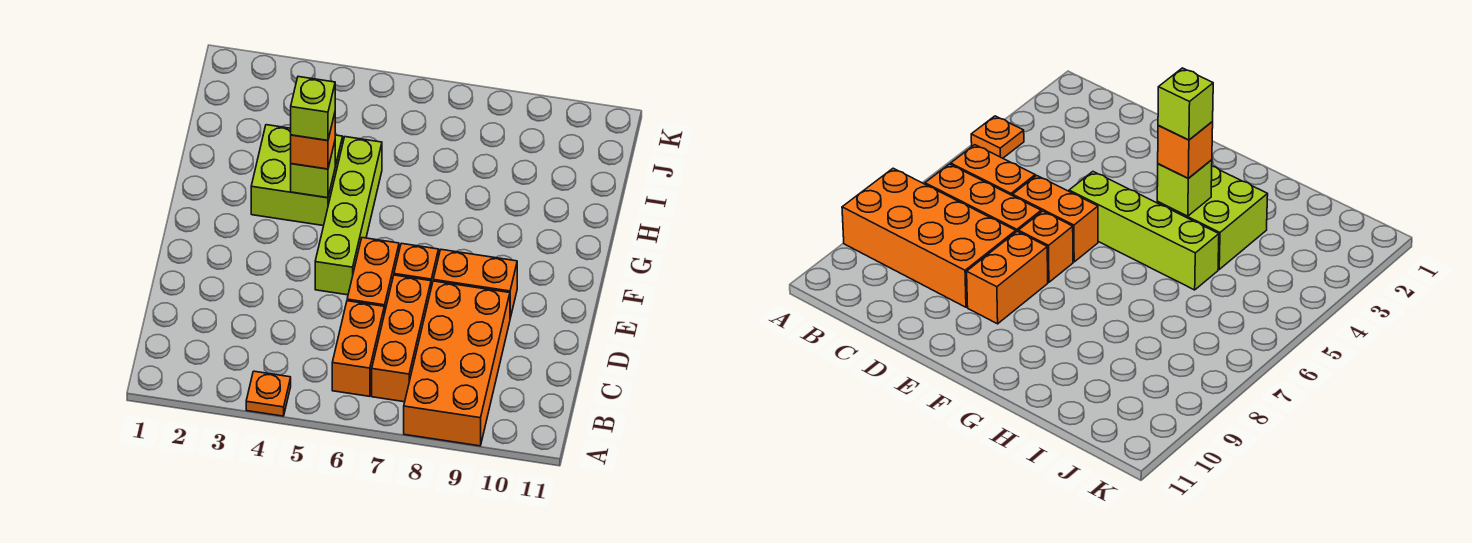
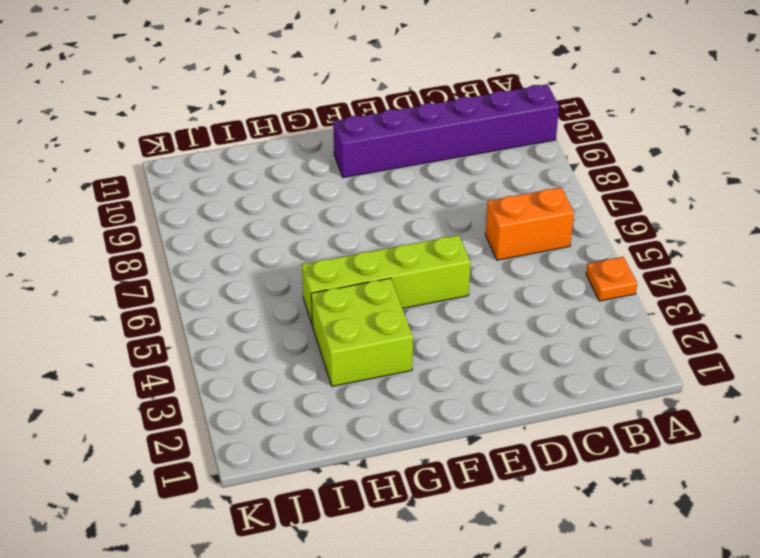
purple brick A10:F10 level 1 -> none
none -> orange brick A8:D9 level 1
none -> orange brick B7:D7 level 1
none -> orange brick D6:E6 level 1

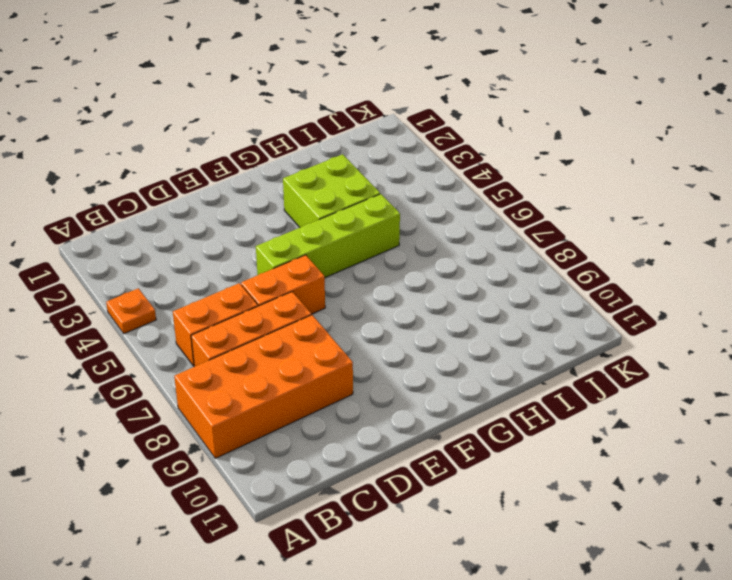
none -> orange brick E7 level 1
none -> orange brick E8:E9 level 1
none -> lime brick G4 level 2

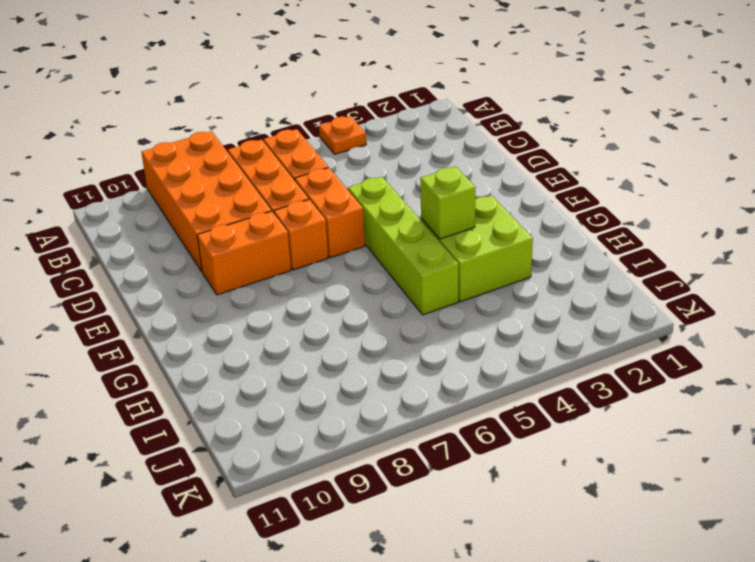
none -> orange brick G4 level 3
none -> lime brick G4 level 4

